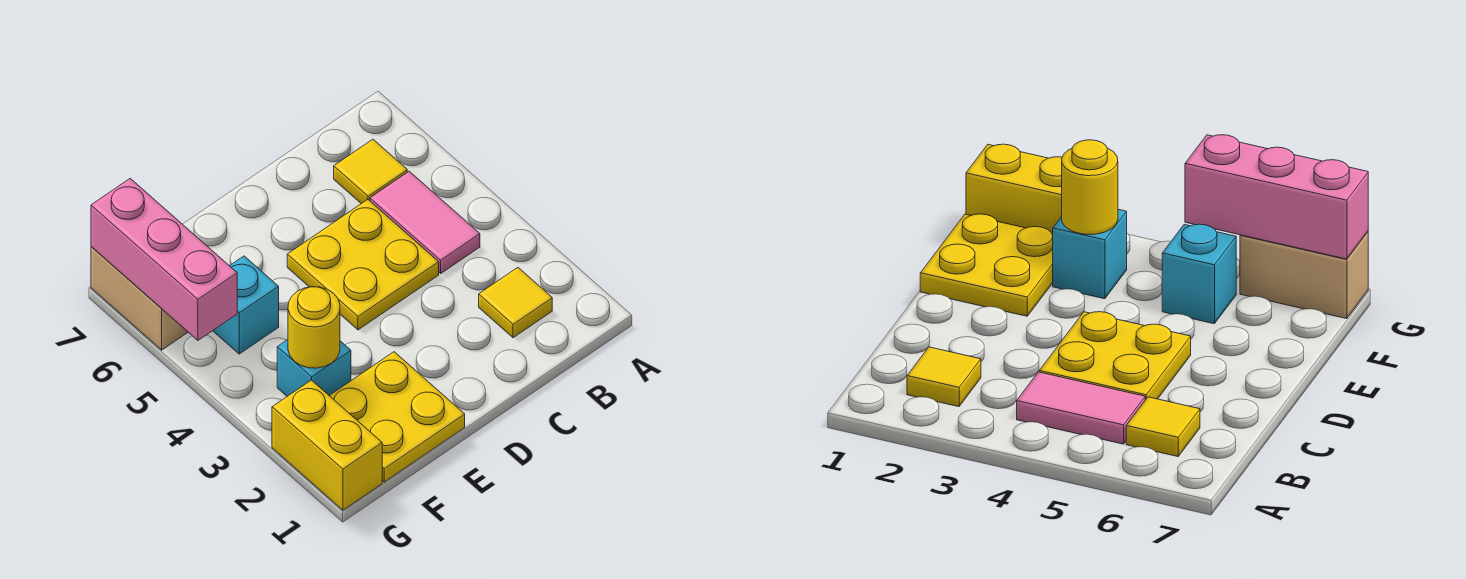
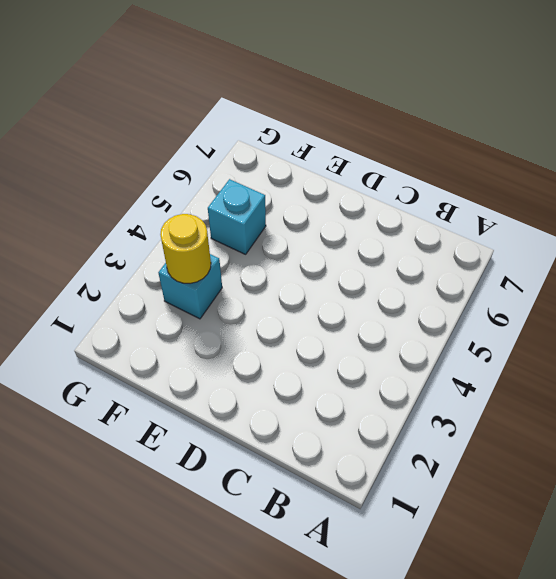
none -> yellow tile B2 level 1
none -> pink tile B4:B5 level 1

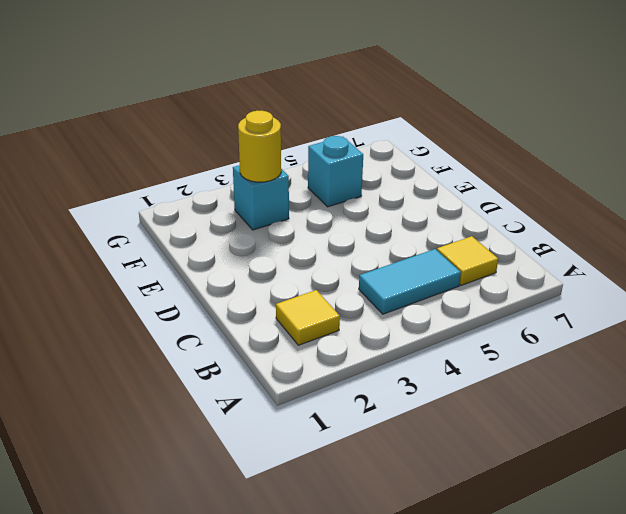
cyan tile B4:B5 level 1 -> pink tile B4:B5 level 1
none -> yellow plate C4:D5 level 1
none -> yellow plate E1:F2 level 1

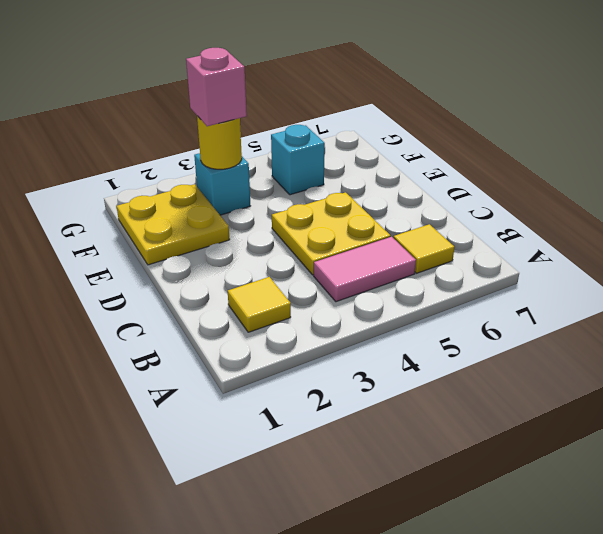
pink brick F3 level 3 -> none
none -> yellow brick G1:G2 level 1
none -> tan brick G6:G7 level 1

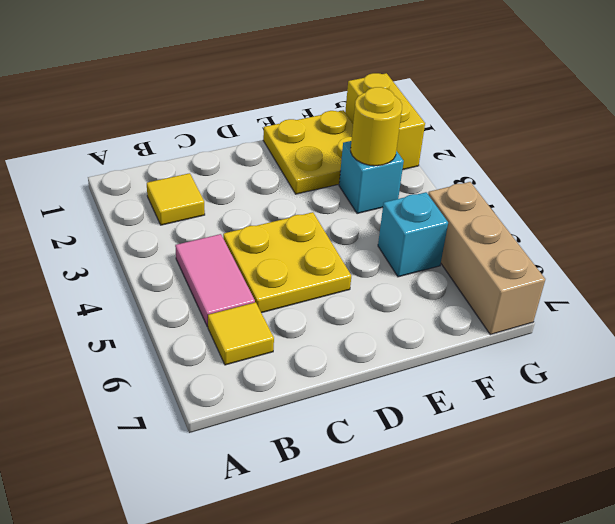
tan brick G5:G7 level 1 -> tan brick G6:G7 level 1
none -> pink brick G5:G7 level 2

